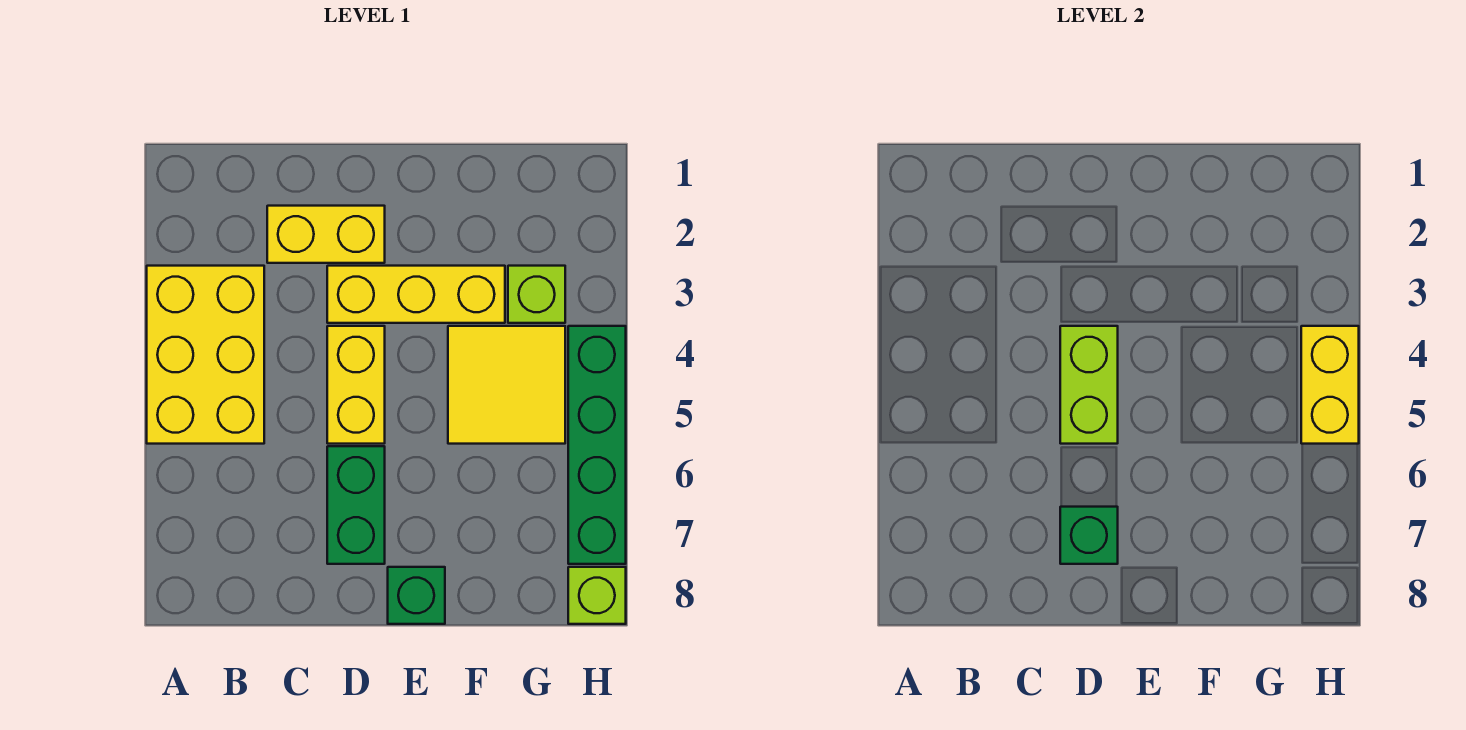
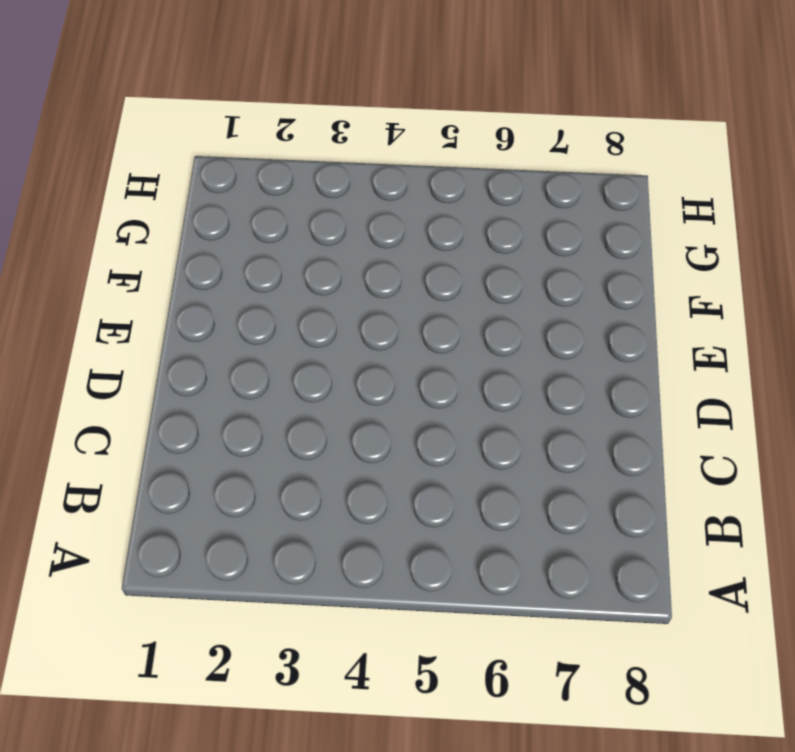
none -> yellow brick A3:B5 level 1
none -> yellow brick C2:D2 level 1
none -> yellow brick D3:F3 level 1

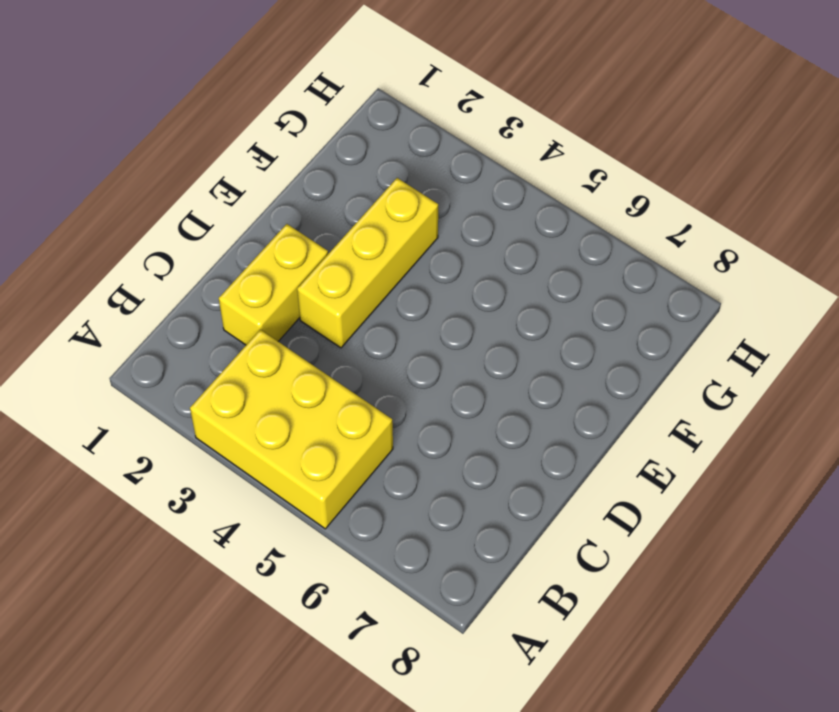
none -> yellow brick D4:D5 level 1
none -> green brick D6:D7 level 1
none -> green brick E8 level 1

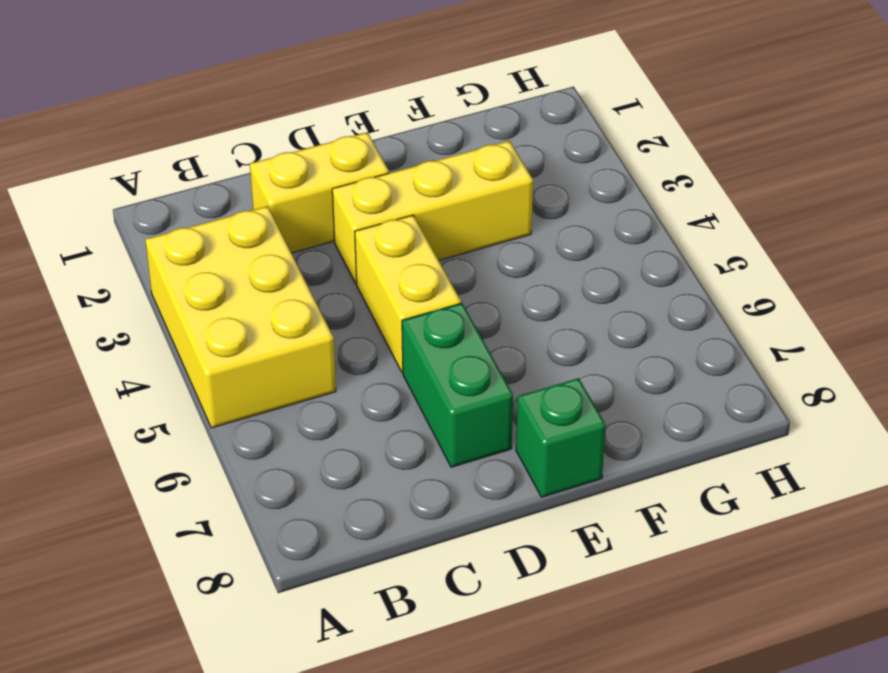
none -> yellow tile F4:G5 level 1
none -> lime brick G3 level 1
none -> green brick H4:H7 level 1

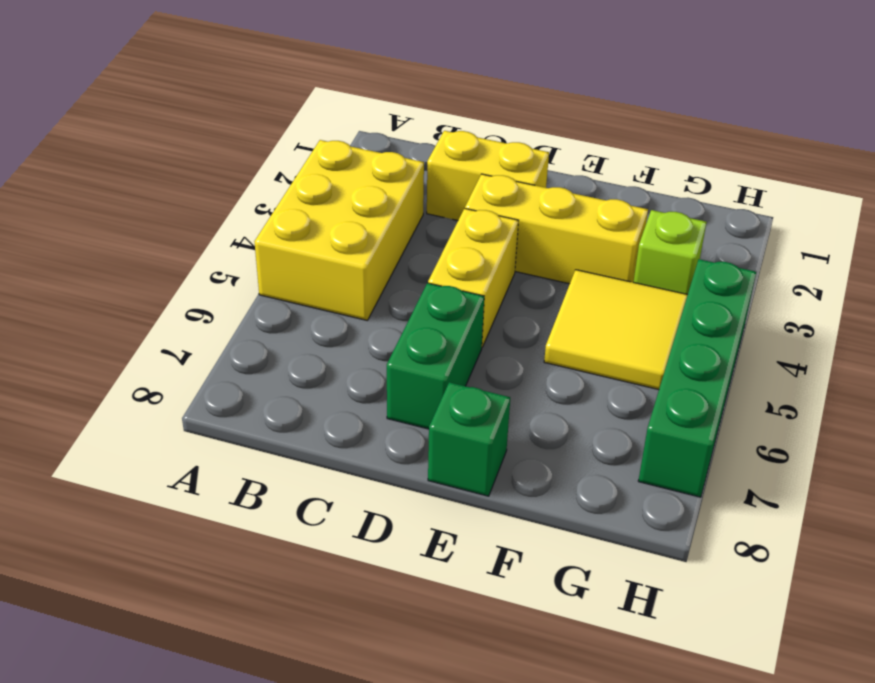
none -> lime brick H8 level 1
none -> lime brick D4:D5 level 2
none -> green brick D7 level 2

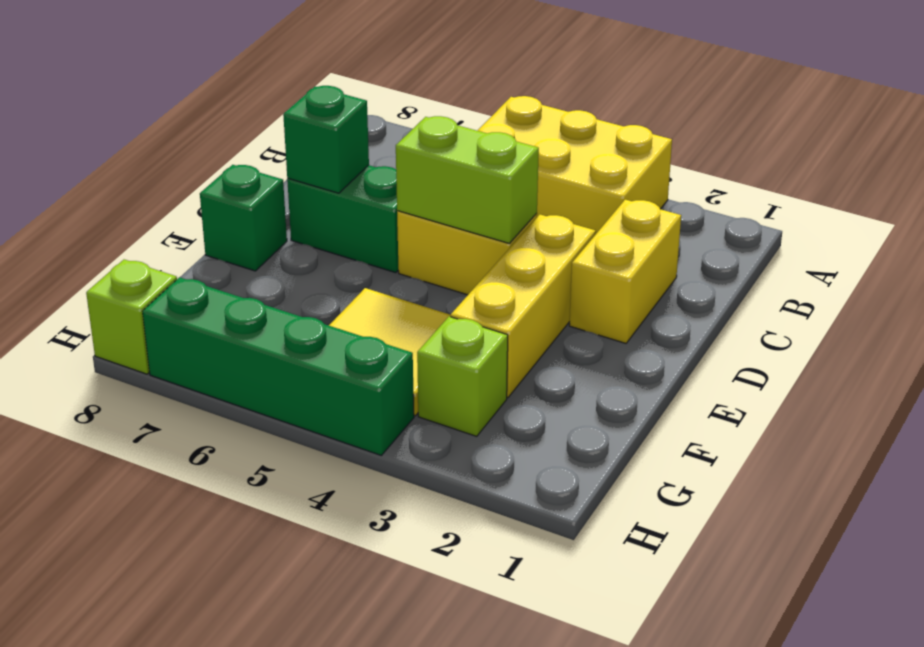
none -> yellow brick H4:H5 level 2

